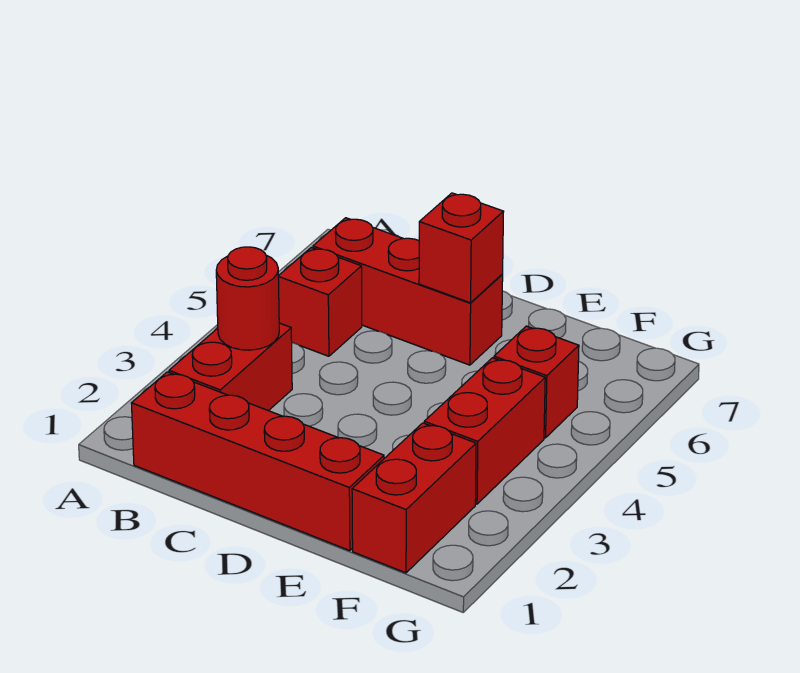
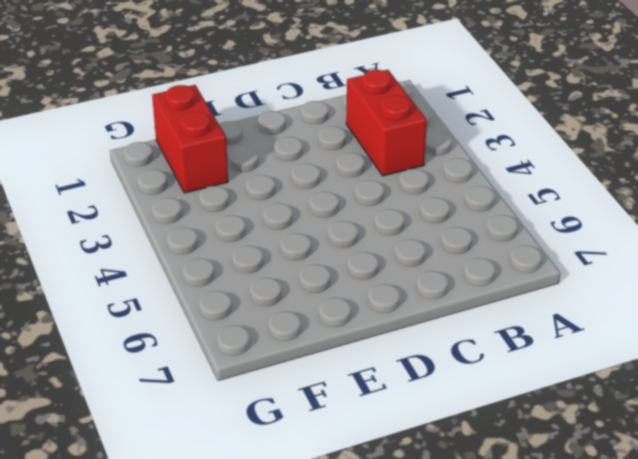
none -> red brick B1:E1 level 1
none -> red brick B5 level 1

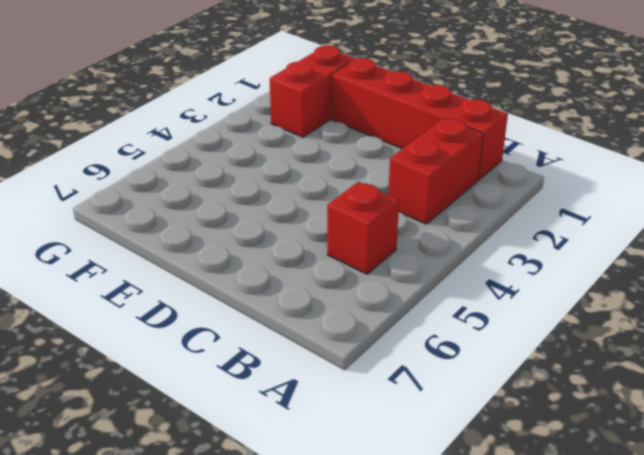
none -> red brick B6:D6 level 1
none -> red brick F3:F4 level 1

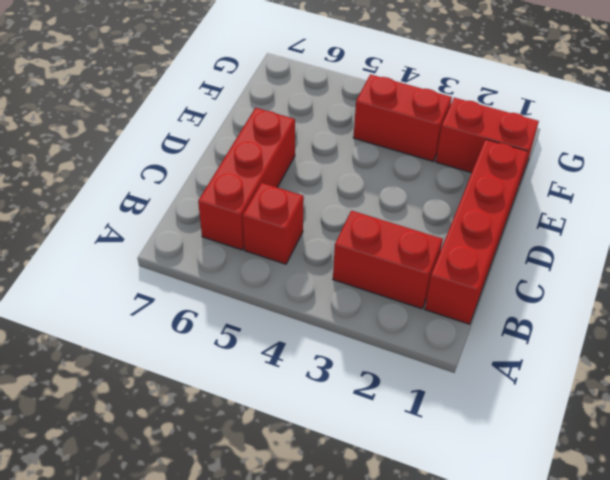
none -> red brick F5 level 1
none -> red round brick B3 level 2

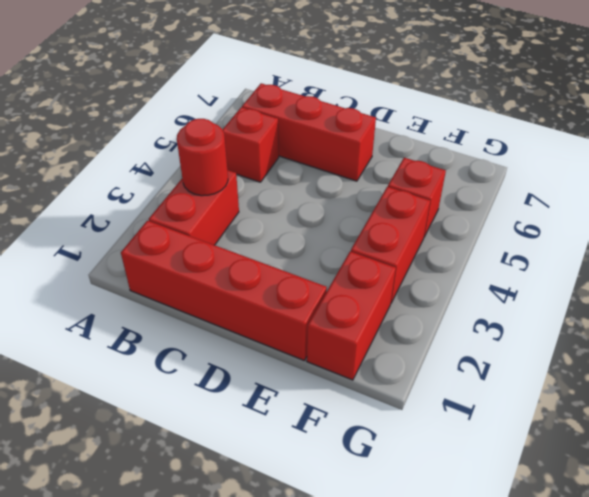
none -> red brick D6 level 2

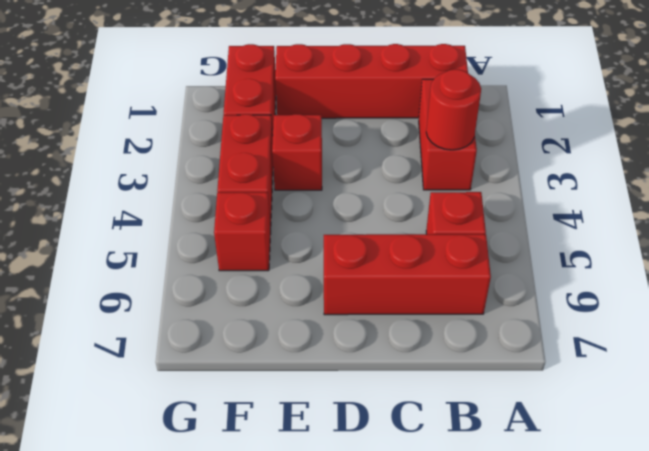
red brick E3 level 1 -> red brick D6 level 2

